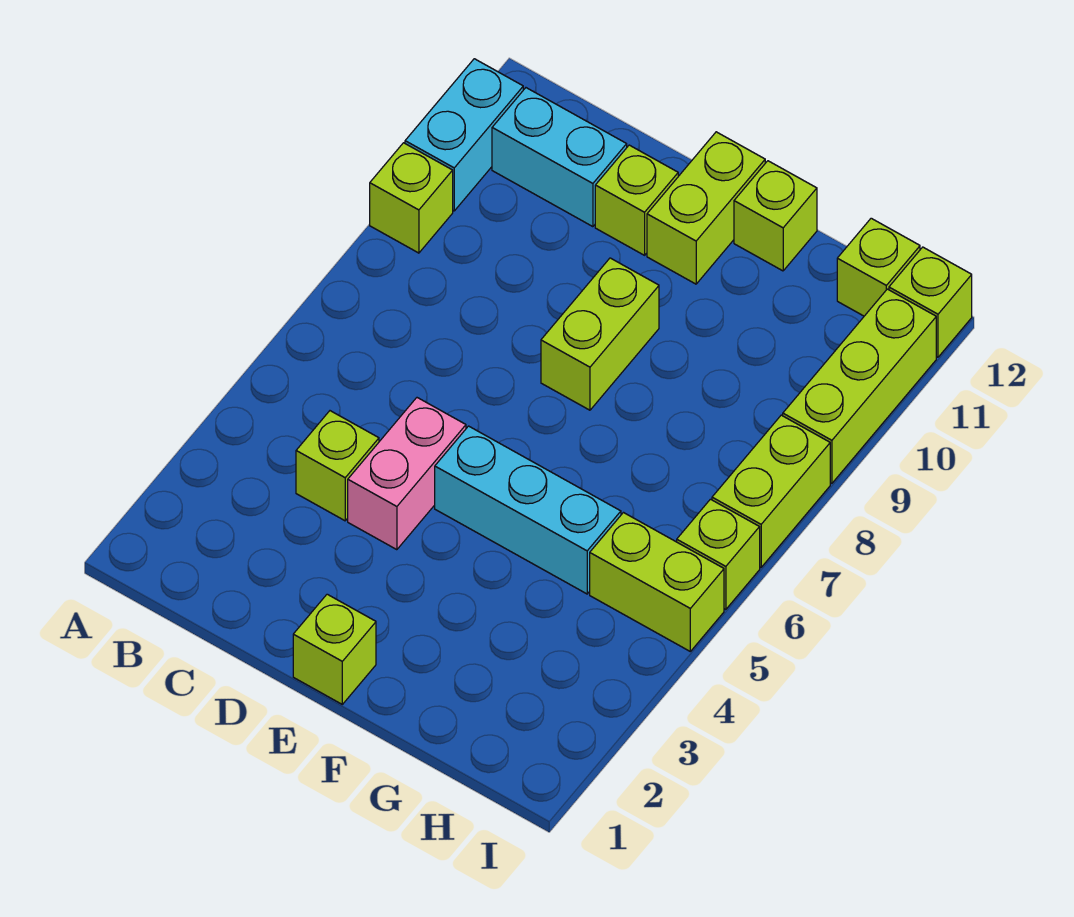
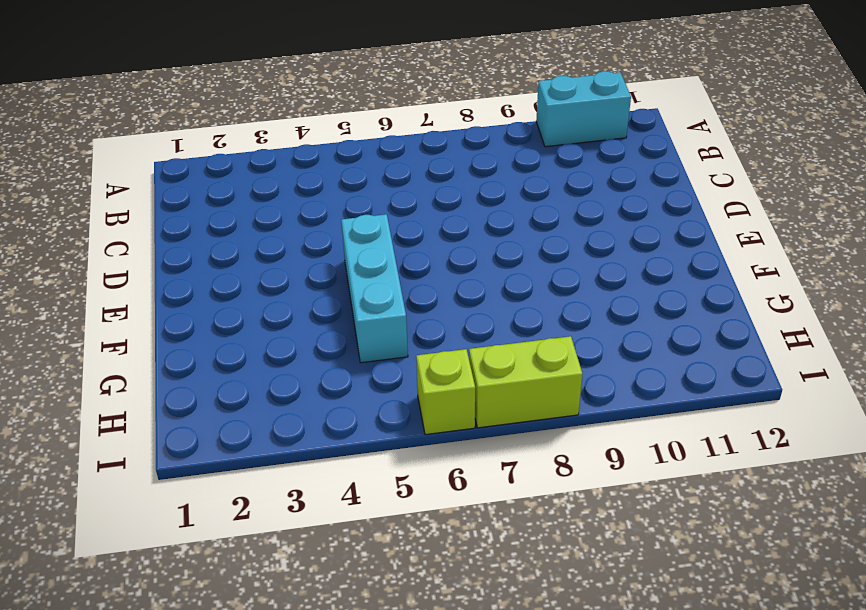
none -> lime brick A9 level 1
none -> cyan brick B11:C11 level 1
none -> lime brick C4 level 1

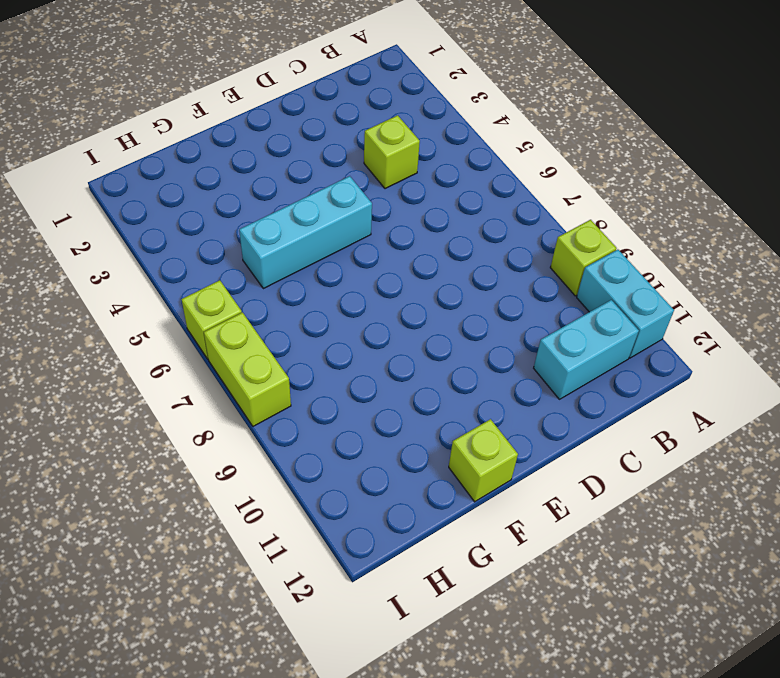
none -> pink brick D4:D5 level 1
none -> lime brick D11 level 1
none -> lime brick E1 level 1

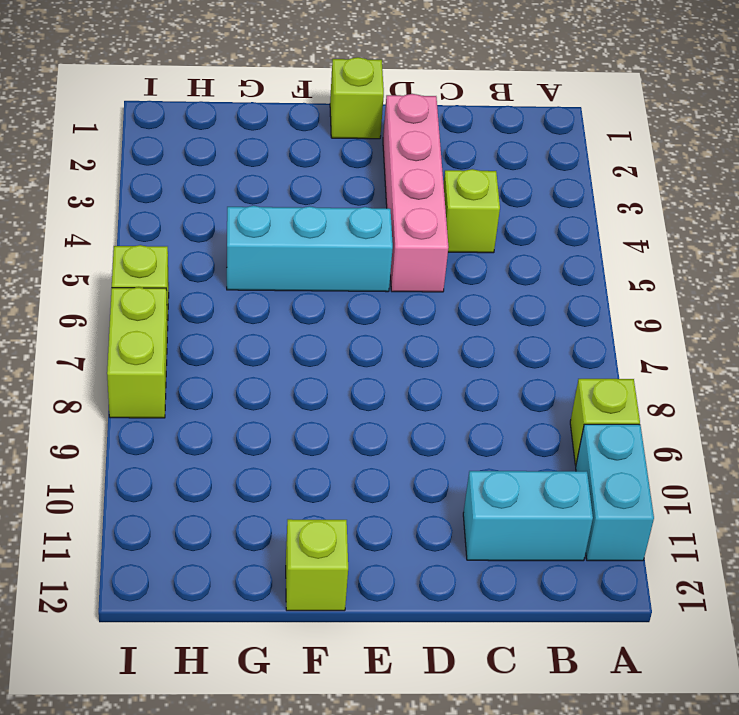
pink brick D2:D5 level 1 -> pink brick D4:D5 level 1
none -> lime brick D11 level 1
none -> lime brick E8:E9 level 1
none -> lime brick E11:E12 level 1

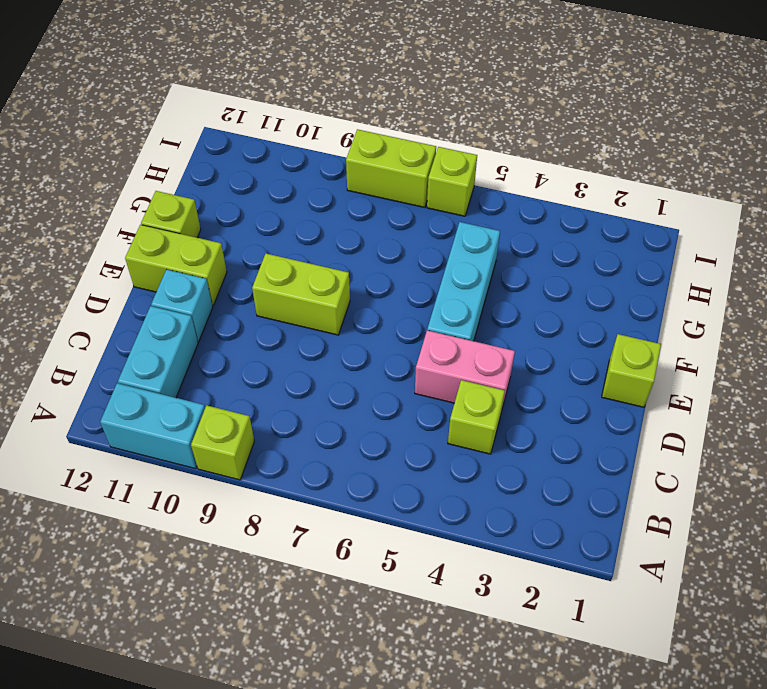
cyan brick D11 level 1 -> lime brick D11 level 1
none -> lime brick H5:I5 level 1
none -> lime brick H12 level 1
none -> lime brick I9:I11 level 1

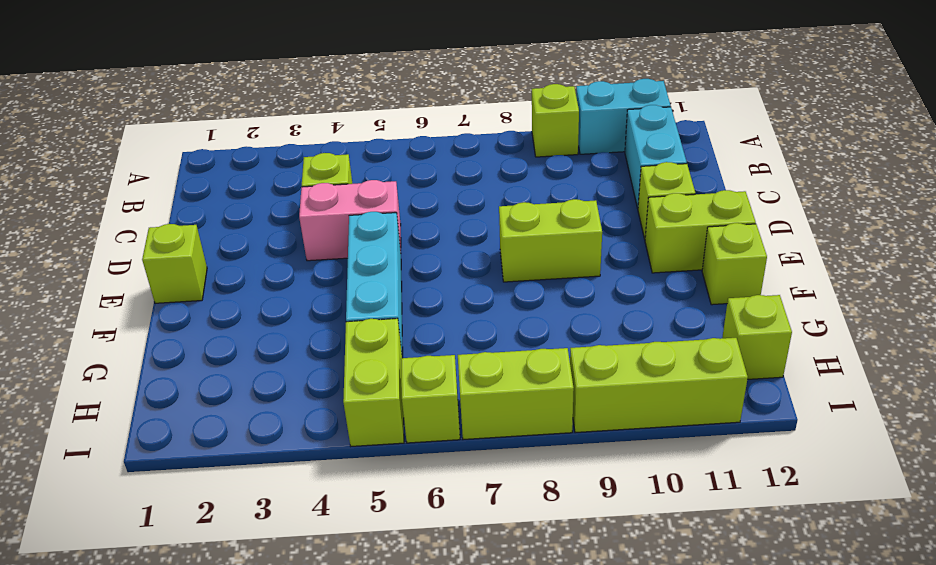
none -> lime brick I12 level 1

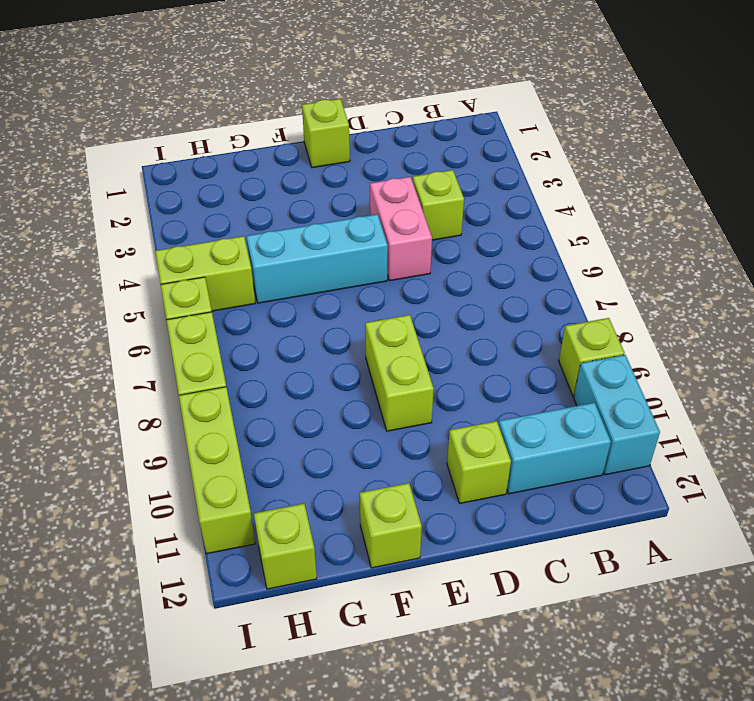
none -> lime brick E11:E12 level 1
none -> lime brick I12 level 1

